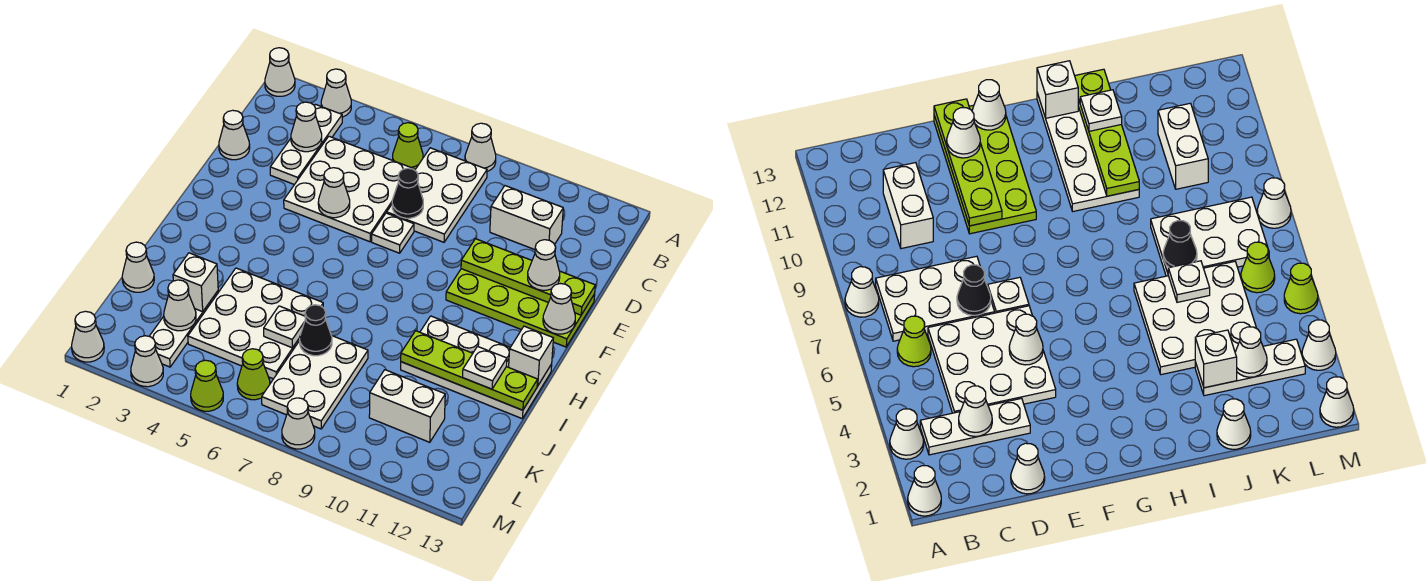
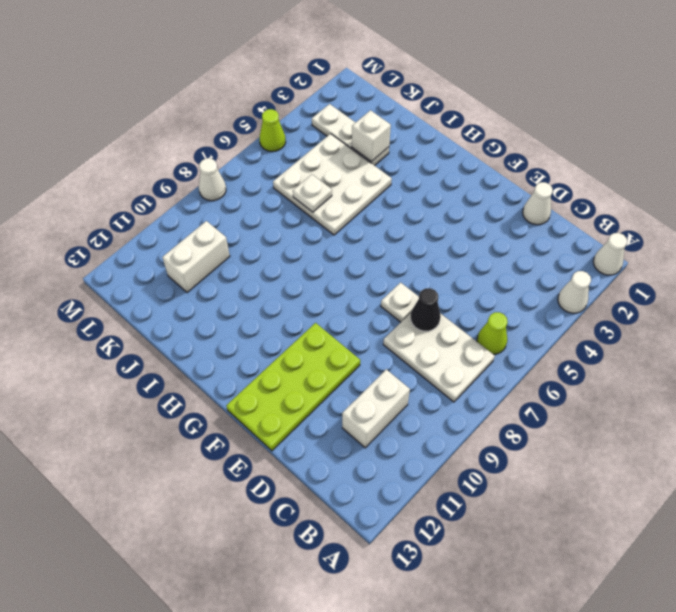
none -> white cone A8 level 1
none -> white plate B3:D3 level 1
none -> white plate C4:E6 level 1
none -> white plate H10:I13 level 1

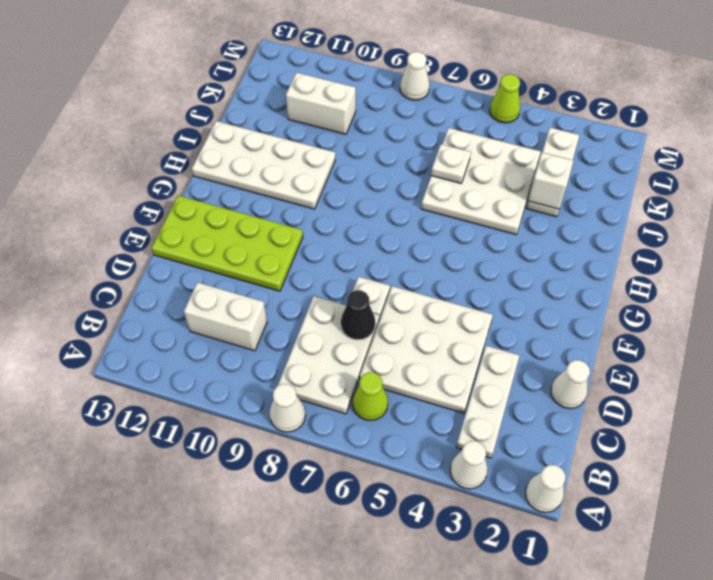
none -> white cone J1 level 1
none -> white plate J7:L8 level 1
none -> lime cone L6 level 1
none -> white cone M1 level 1

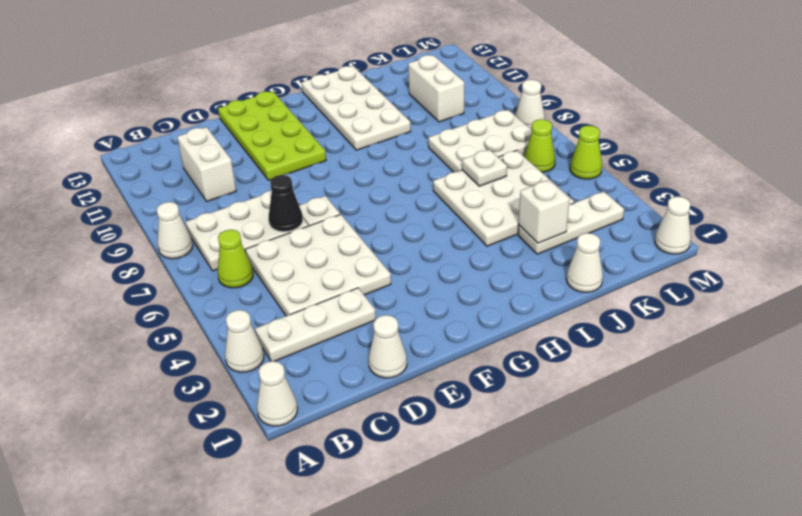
none -> white cone M3 level 1
none -> white cone C3 level 2
none -> white cone E5 level 2
none -> lime plate E10:E13 level 2

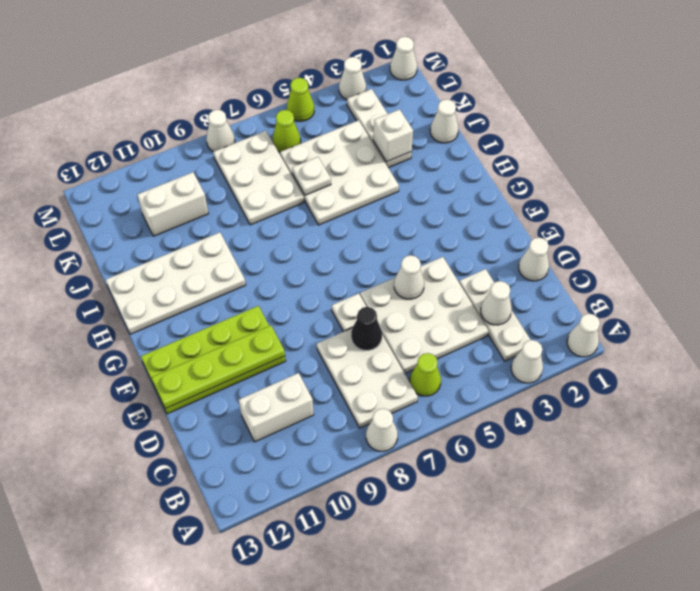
none -> white cone F13 level 2
none -> white brick H13 level 2
none -> lime plate I10:I13 level 2
none -> black cone J7 level 2

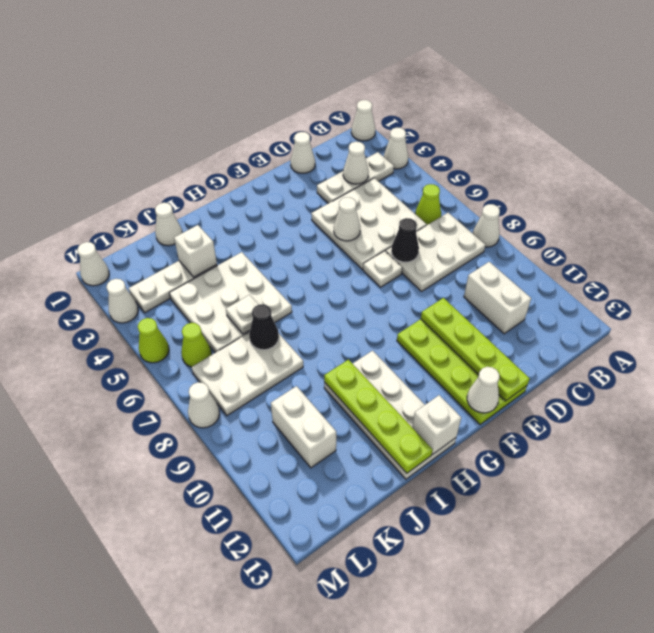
none -> white cone K3 level 2
none -> white cone E12 level 3
none -> white plate I12 level 3

